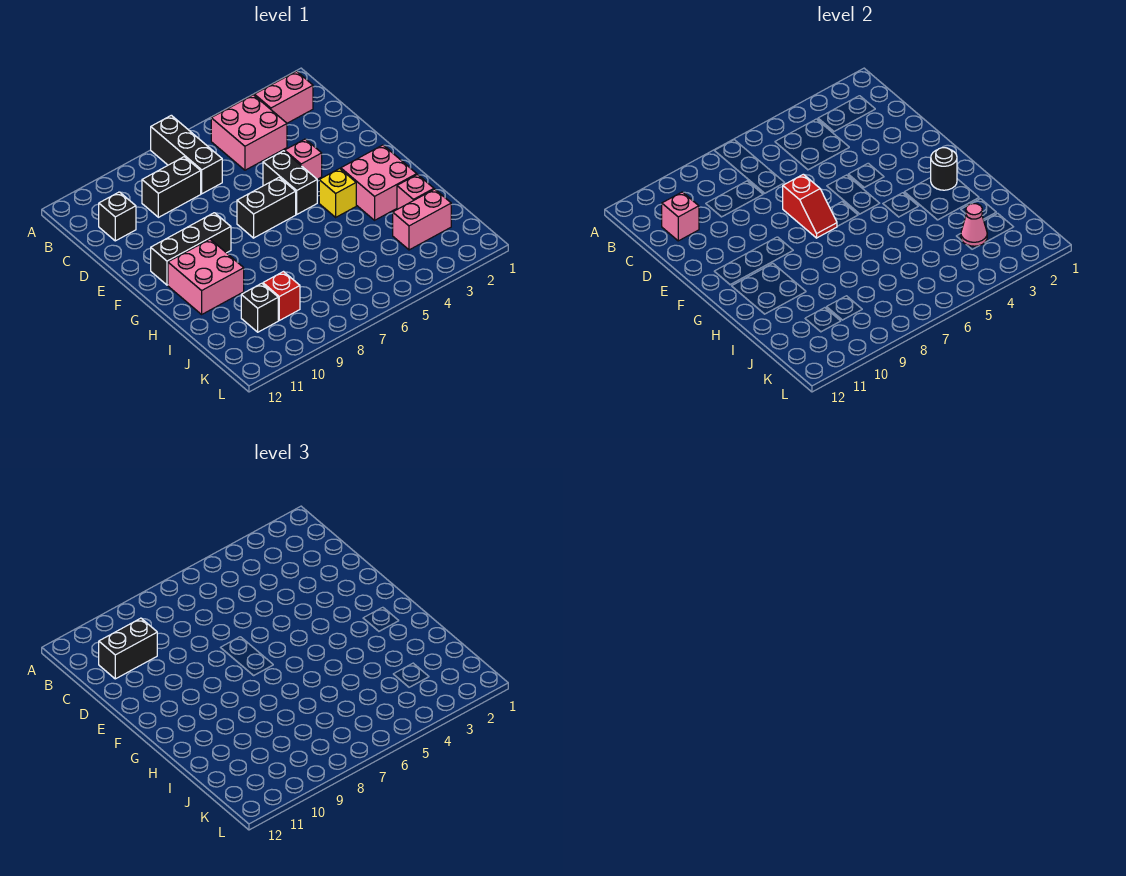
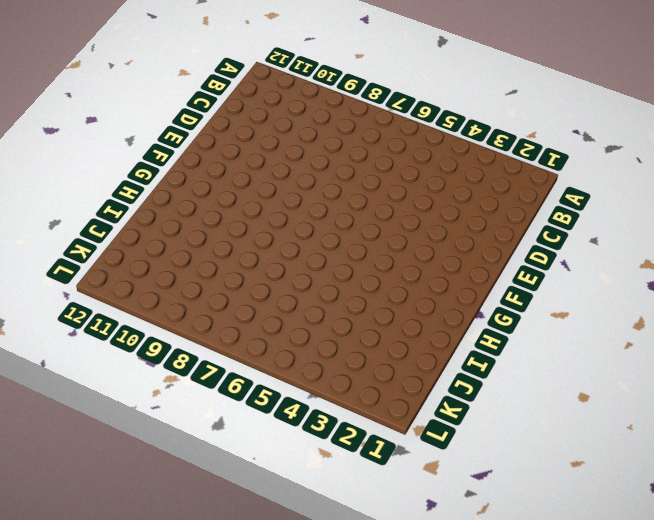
none -> black brick A7:C7 level 1
none -> pink brick B2:B3 level 1
none -> pink brick B4:C5 level 1

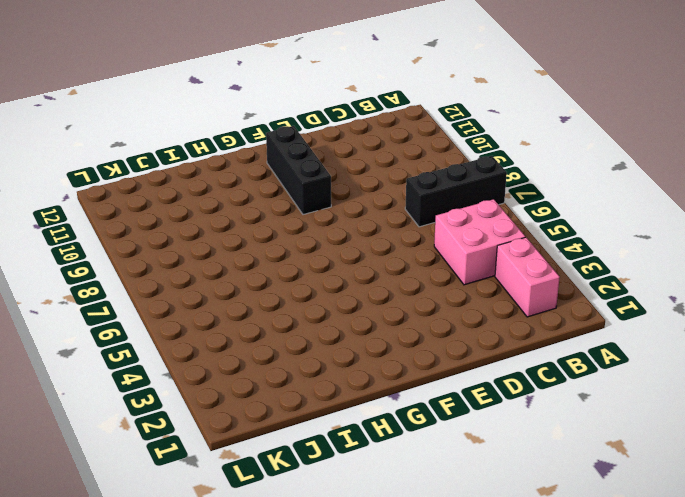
none -> black brick C8:C9 level 1
none -> black brick C11 level 1
none -> pink brick E4 level 1

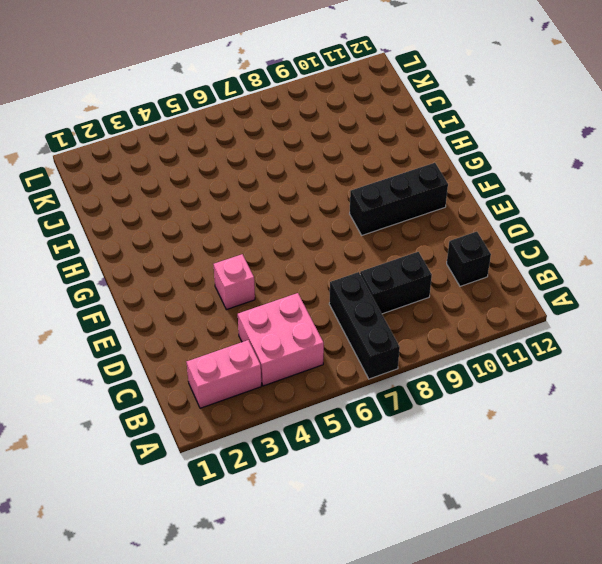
none -> black brick E5:F5 level 1
none -> black brick F6:F7 level 1
none -> pink brick G2:H3 level 1

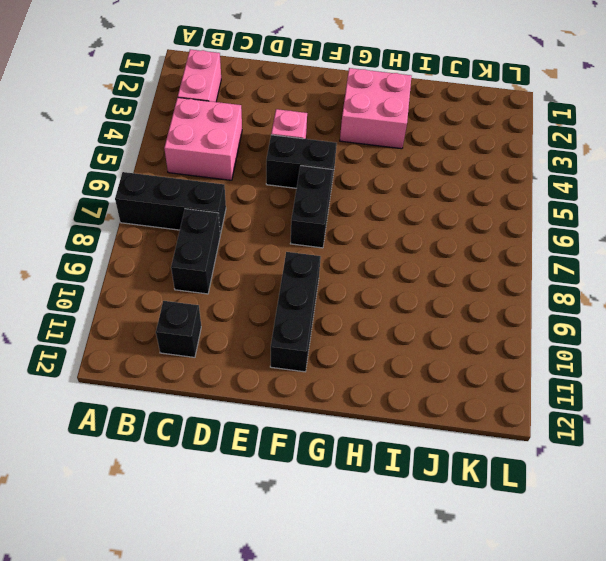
none -> yellow brick G4 level 1
none -> pink brick G10:H11 level 1
none -> pink brick I2 level 1

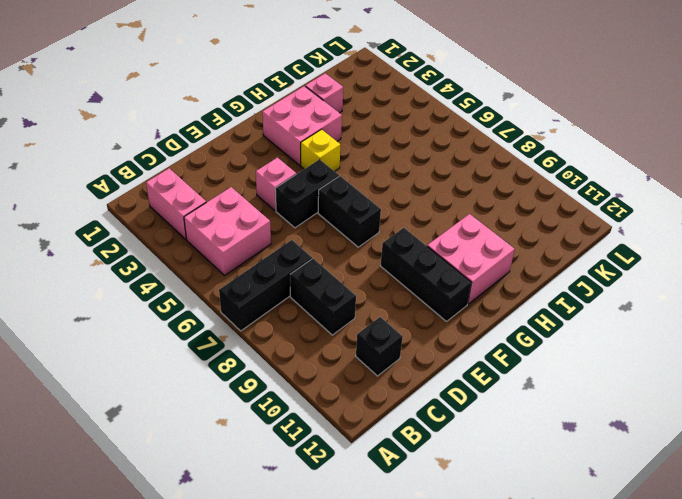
none -> pink brick J2:J3 level 1
none -> red brick J9 level 1
none -> black brick J10 level 1

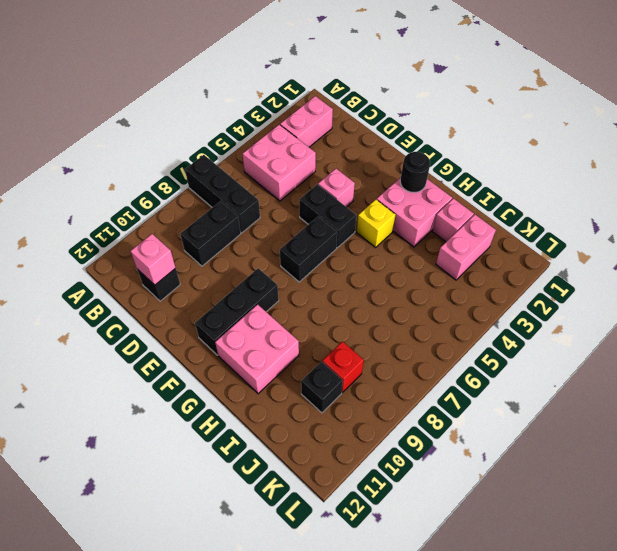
none -> red slope E7:F7 level 2 top E
none -> pink cone J3 level 2
none -> black brick C10:C11 level 3

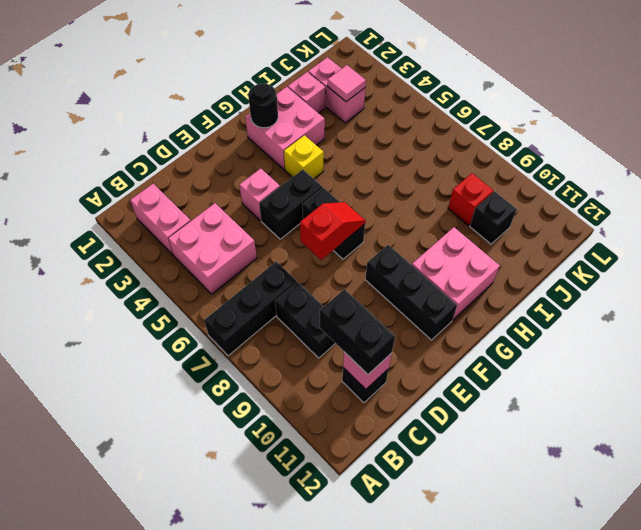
pink tile J3 level 2 -> pink cone J3 level 2

